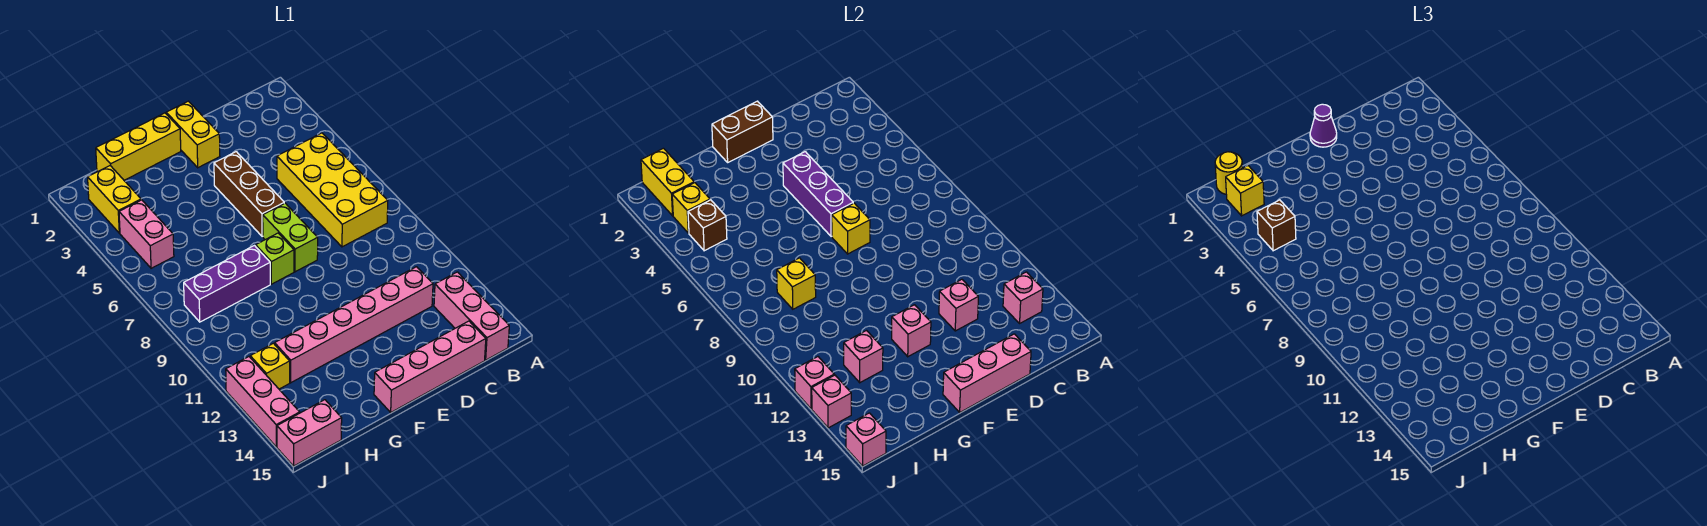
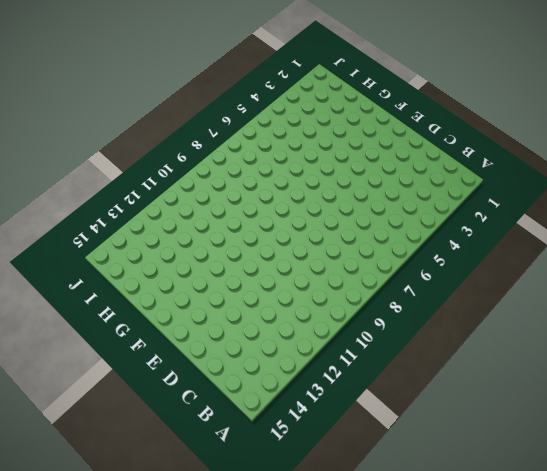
none -> yellow brick B5:C8 level 1
none -> pink brick B13:B15 level 1
none -> pink brick C12:H12 level 1
none -> pink brick C15:F15 level 1

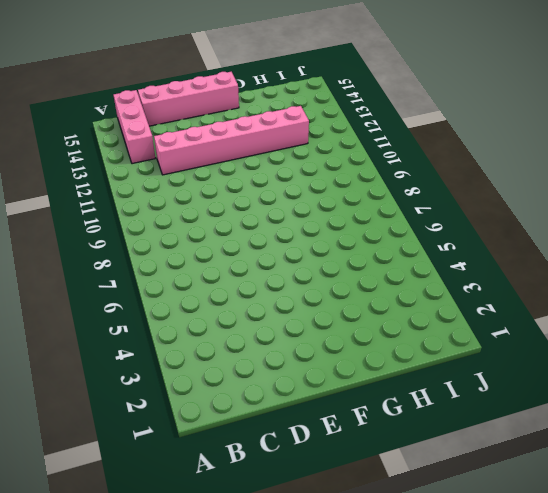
none -> yellow brick B5:C8 level 1
none -> yellow brick E1:E2 level 1
none -> brown brick E4:E6 level 1
none -> lime brick E7:E8 level 1

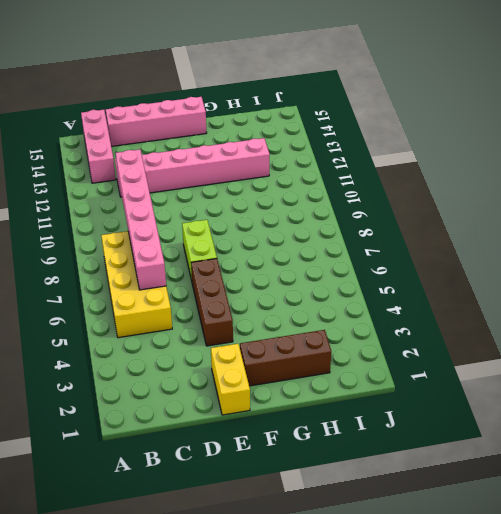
pink brick C6:C11 level 2 -> none
brown brick F2:H2 level 1 -> none
none -> yellow brick F1:H1 level 1
none -> lime brick F8 level 1
none -> purple brick G8:I8 level 1
none -> yellow brick I2:I3 level 1

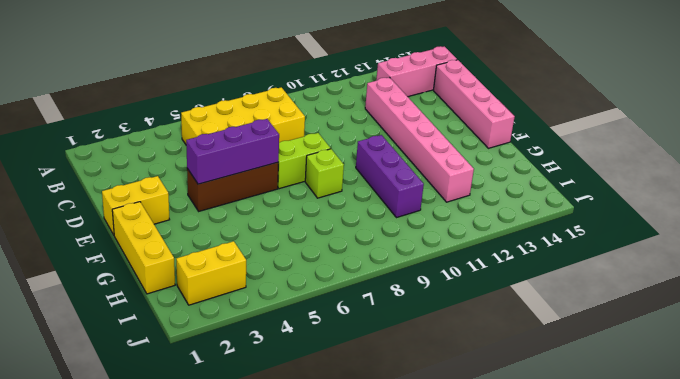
purple brick F10:H10 level 1 -> purple brick G8:I8 level 1
none -> pink brick I4:I5 level 1
none -> yellow brick I12 level 1
none -> pink brick I15:J15 level 1
none -> pink brick J12:J14 level 1

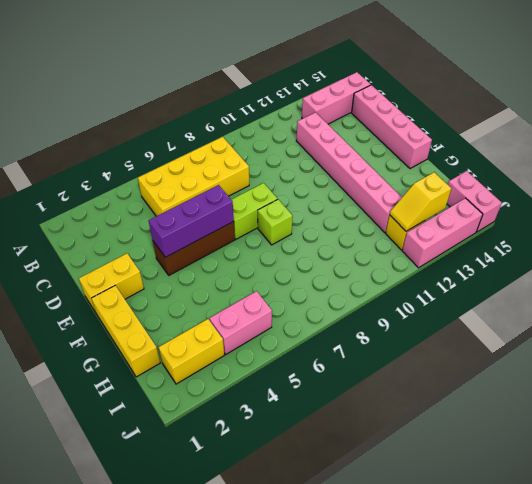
yellow slope I12:I13 level 2 top 13 -> none
none -> purple brick G8:I8 level 1
none -> pink brick B13 level 2
none -> pink brick D12 level 2
none -> pink brick D15:F15 level 2

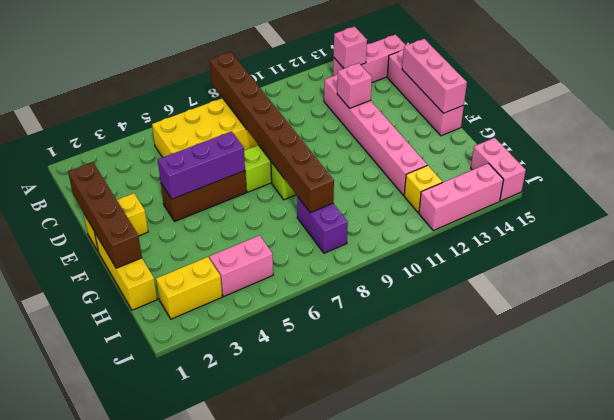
brown brick A8:H8 level 2 -> yellow brick H8 level 2
brown brick D1:G1 level 2 -> brown brick E1:F1 level 2
purple brick H8:I8 level 1 -> purple brick G8:I8 level 1
none -> yellow brick E7 level 2
none -> pink brick F12 level 2
none -> pink brick H12 level 2
none -> yellow brick I1:I2 level 2

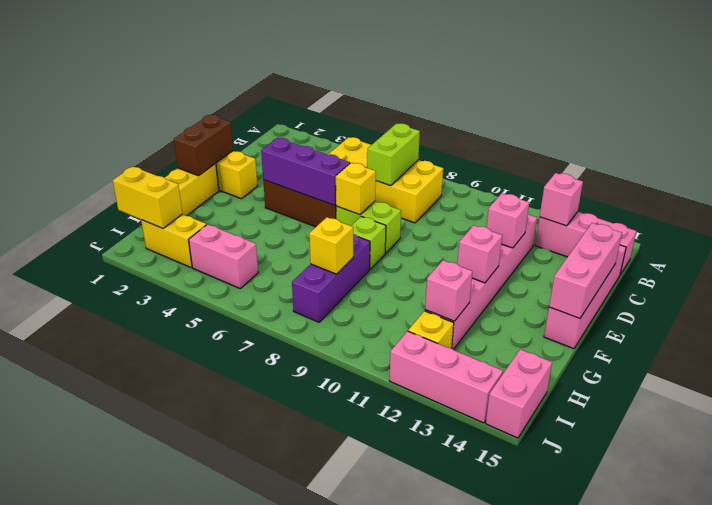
lime brick B7:C7 level 2 -> none
none -> yellow brick I3 level 2
none -> brown brick I4 level 2
none -> pink brick J12 level 2
none -> pink brick J13 level 2

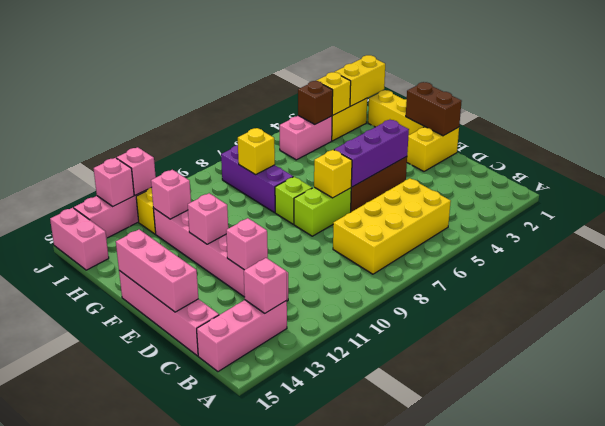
none -> pink brick J15 level 2
none -> purple cone E1 level 3
none -> yellow round brick I1 level 3
none -> yellow brick I2 level 3

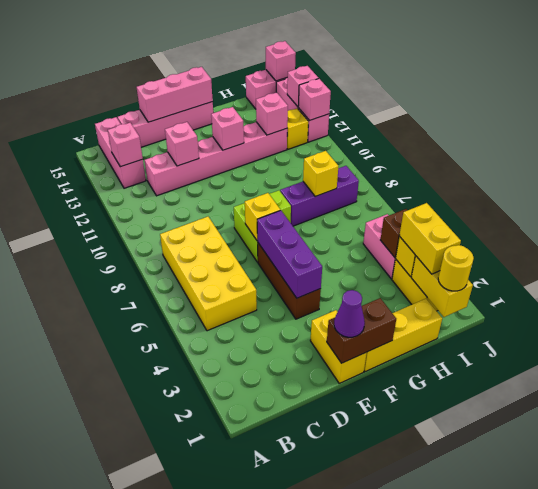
yellow brick I2:I3 level 3 -> yellow brick I2 level 3
none -> brown brick I4 level 3

